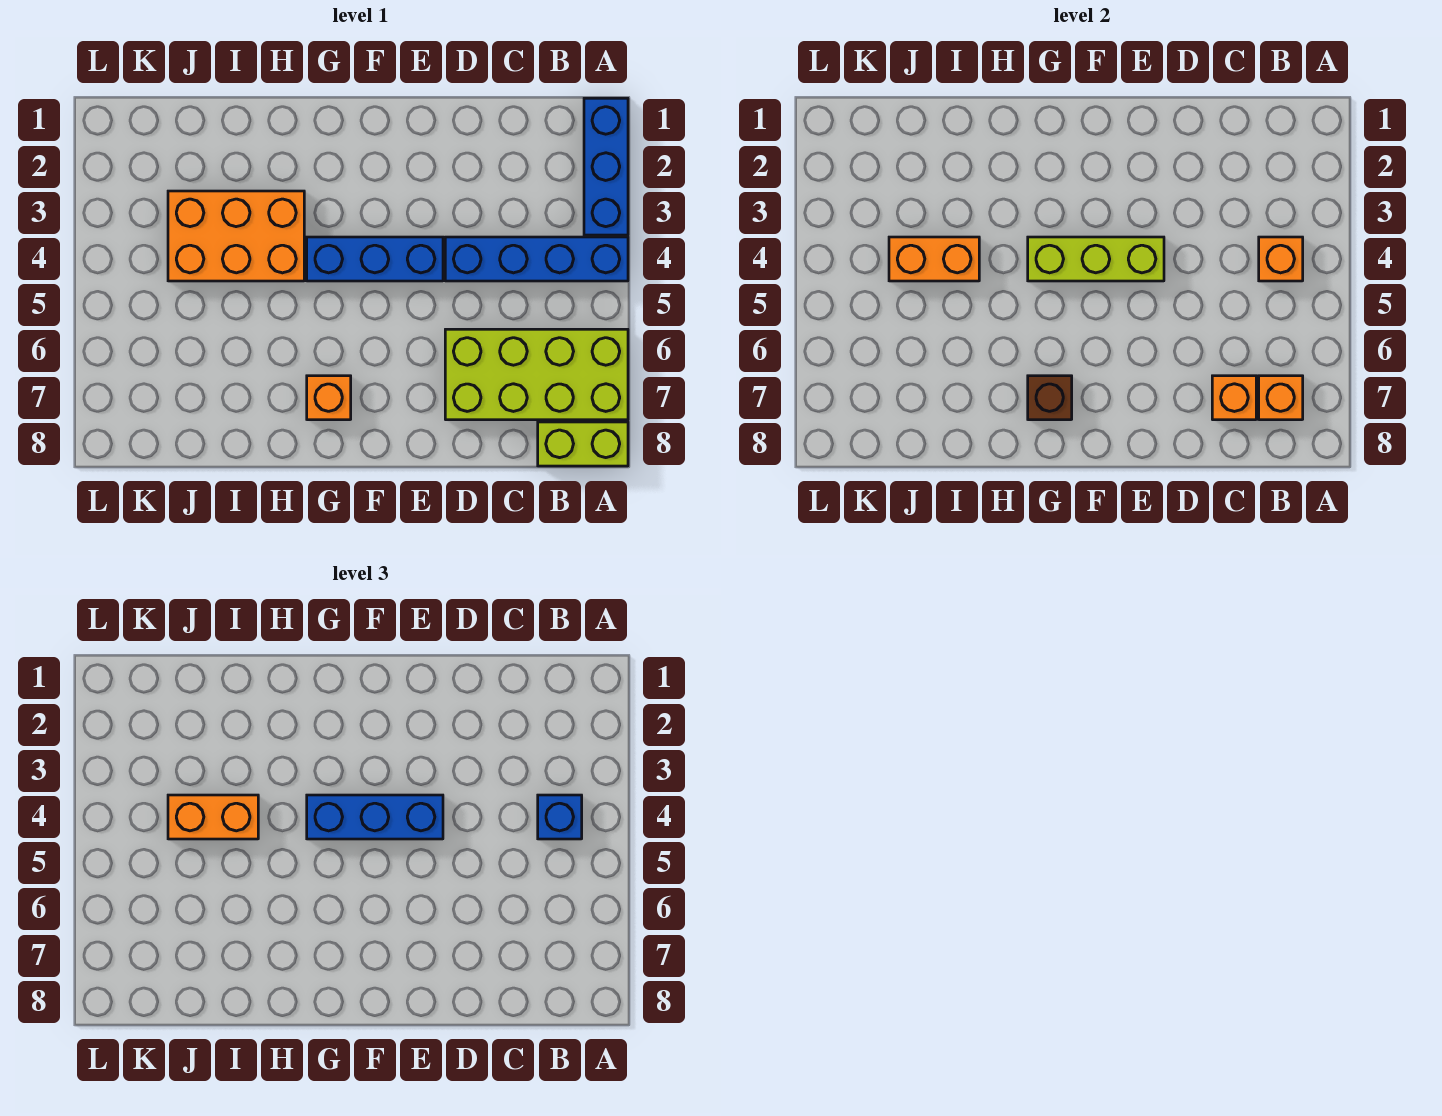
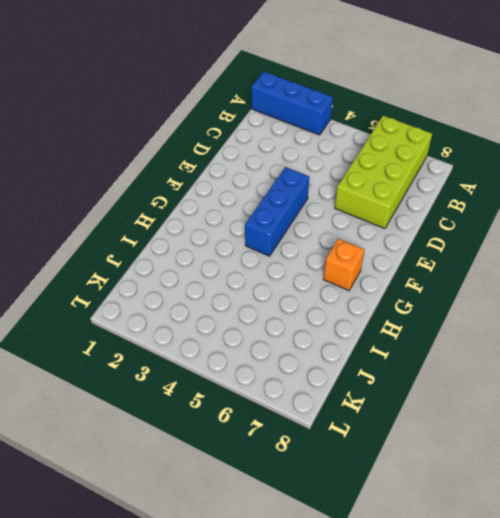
none -> blue brick A4:D4 level 1
none -> lime brick A8:B8 level 1
none -> orange brick H3:J4 level 1

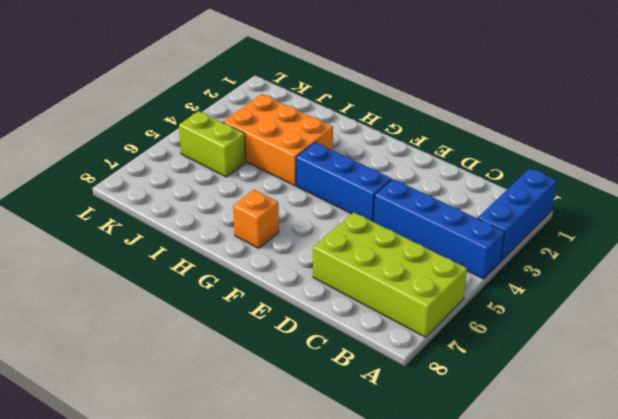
lime brick J5:K5 level 1 -> lime brick A8:B8 level 1
none -> orange brick B4 level 2
none -> orange brick B7 level 2
none -> orange brick C7 level 2

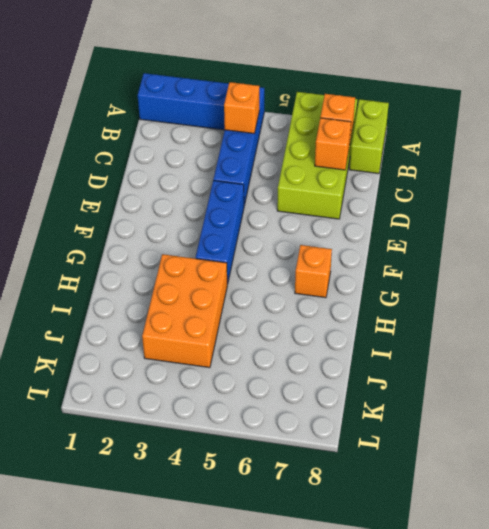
none -> lime brick E4:G4 level 2
none -> brown brick G7 level 2
none -> orange brick I4:J4 level 2

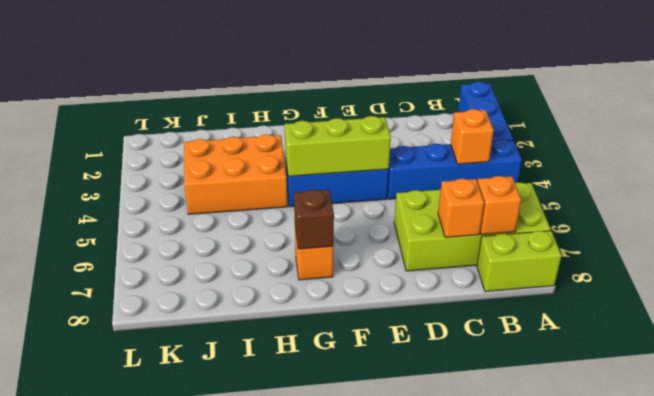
none -> orange brick I4:J4 level 2
none -> blue brick B4 level 3
none -> blue brick E4:G4 level 3

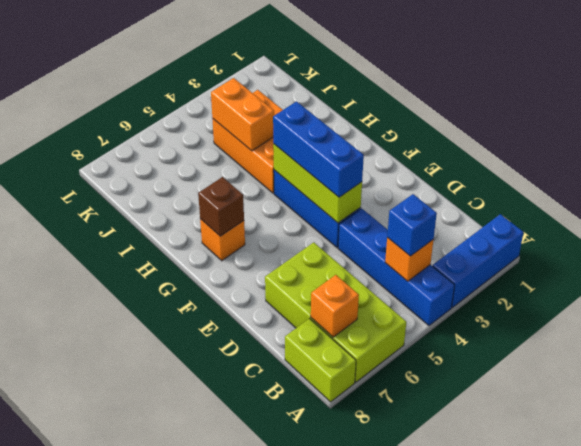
none -> orange brick C7 level 2
none -> orange brick I4:J4 level 3

